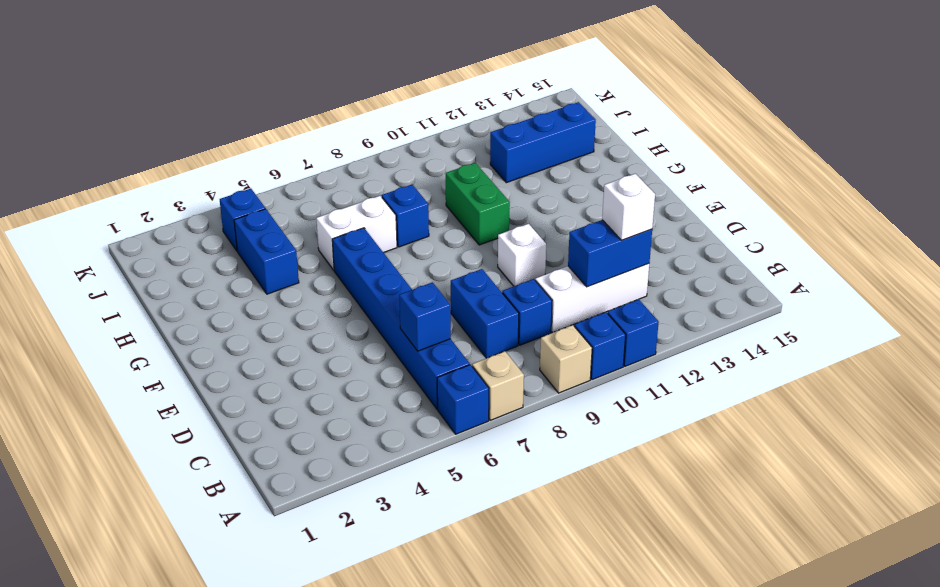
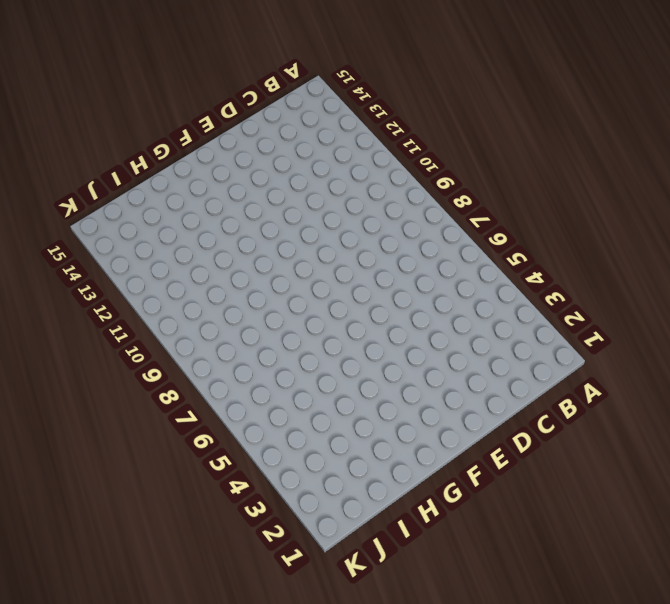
none -> blue brick A6 level 1
none -> tan brick A7 level 1
none -> tan brick A9 level 1

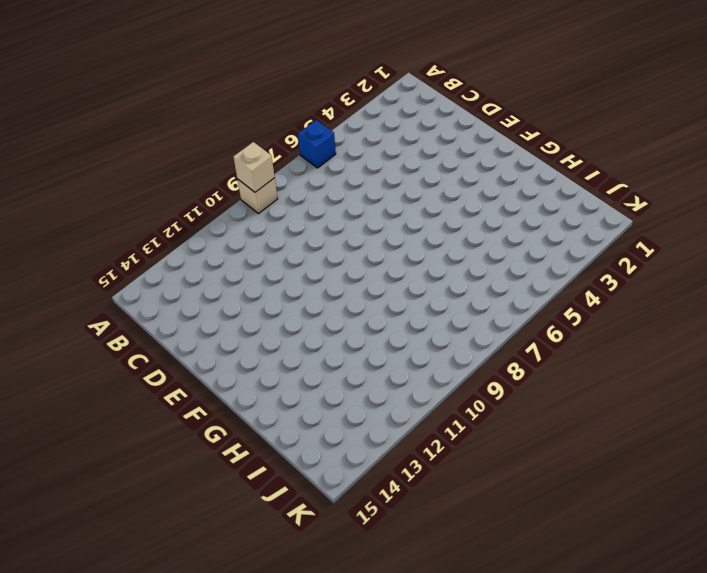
tan brick A9 level 2 -> tan brick A7 level 1
none -> blue brick A10 level 1
none -> blue brick A11 level 1
none -> blue brick B6:G6 level 1

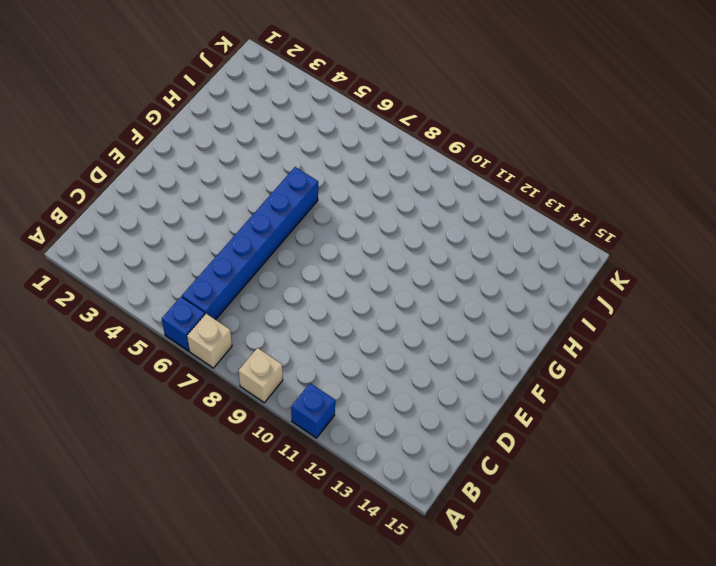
none -> blue brick A10 level 1
none -> blue brick C8:D8 level 1
none -> blue brick C9 level 1

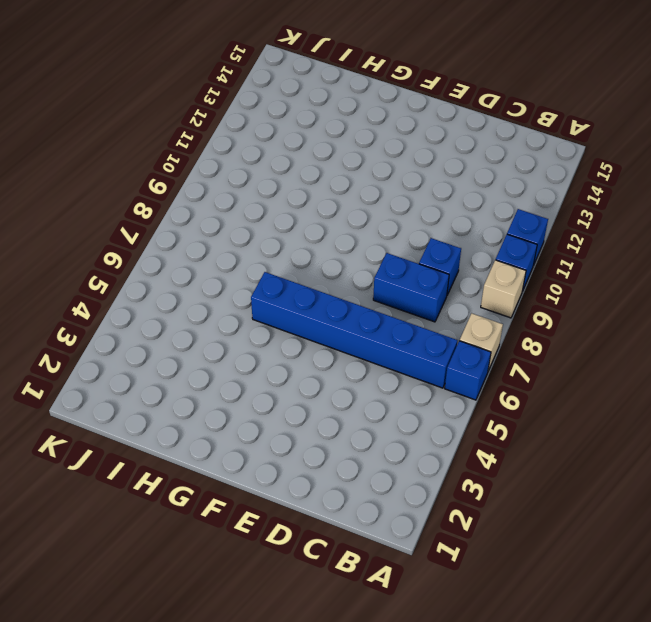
none -> white brick C10:C12 level 1
none -> white brick E10 level 1
none -> green brick G10:H10 level 1

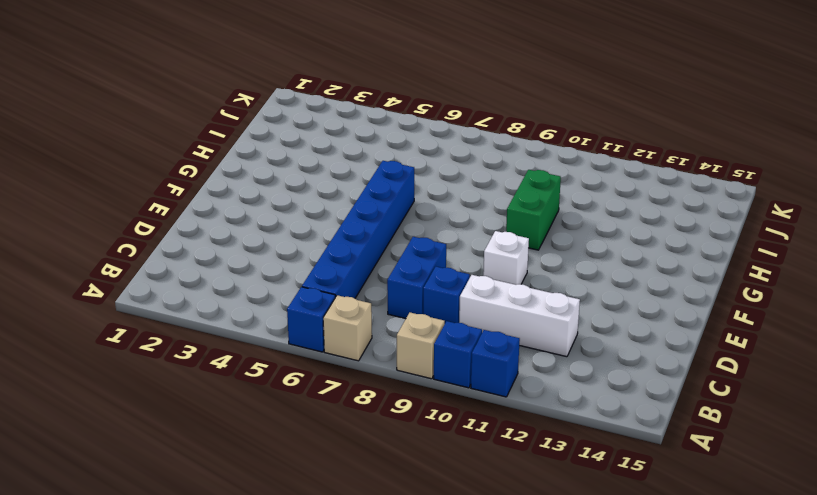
none -> blue brick H4:I4 level 1
none -> white brick H6:H7 level 1
none -> blue brick H8 level 1

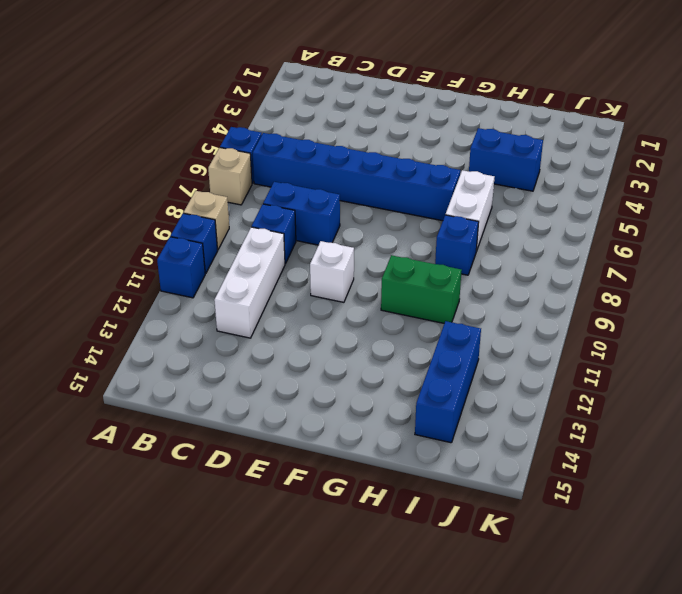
none -> blue brick J4 level 1
none -> blue brick C6 level 2
none -> blue brick C11:C12 level 2

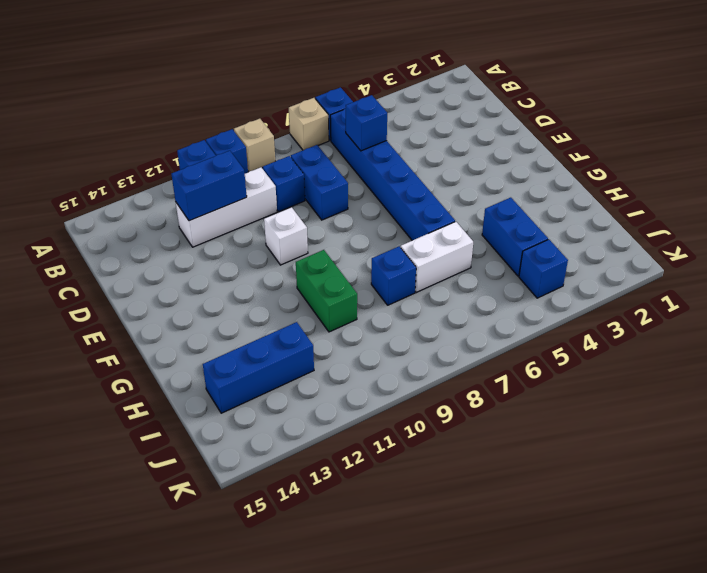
none -> white brick C12 level 3

